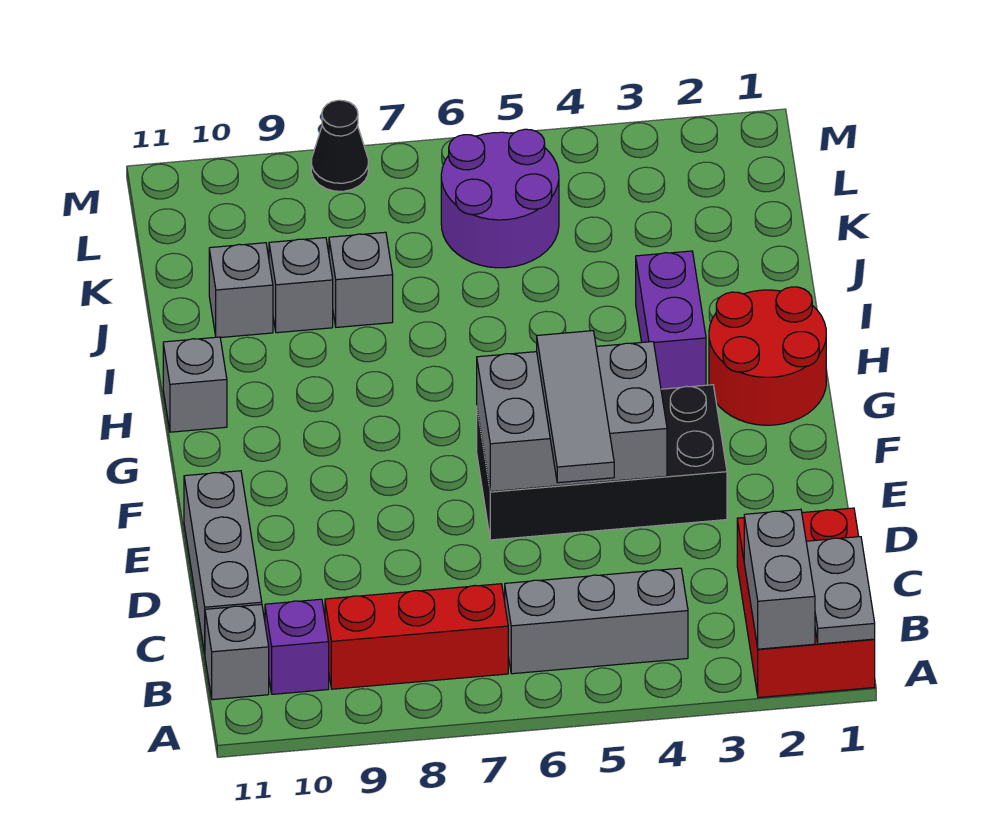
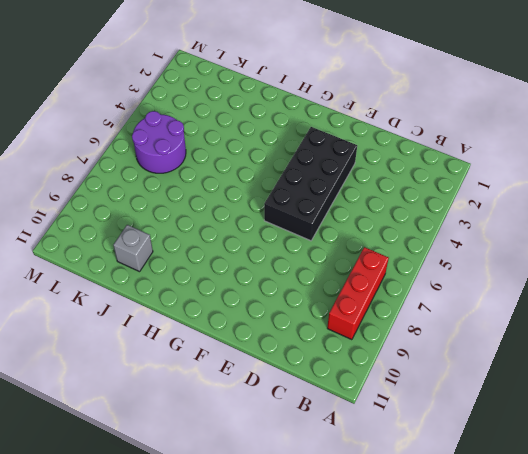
none -> red brick A1:C2 level 1
none -> grey brick B4:B6 level 1
none -> purple brick B10 level 1

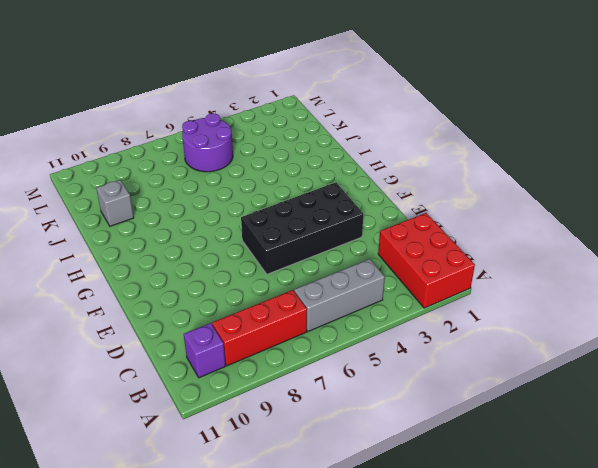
none -> grey brick B11 level 1
none -> grey brick C11:E11 level 1
none -> red round brick G1:H2 level 1

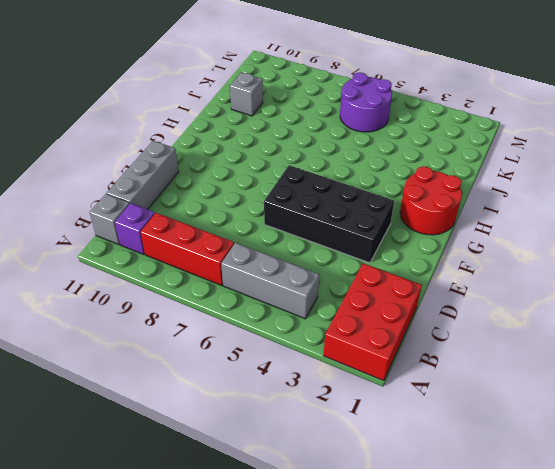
none -> purple brick H3:I3 level 1
none -> grey brick H11 level 1
none -> grey brick J8 level 1

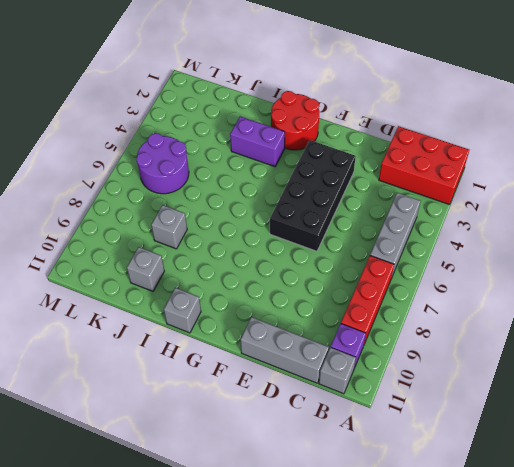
none -> grey brick J9 level 1
none -> black cone M8 level 1
none -> grey plate A1:B1 level 2

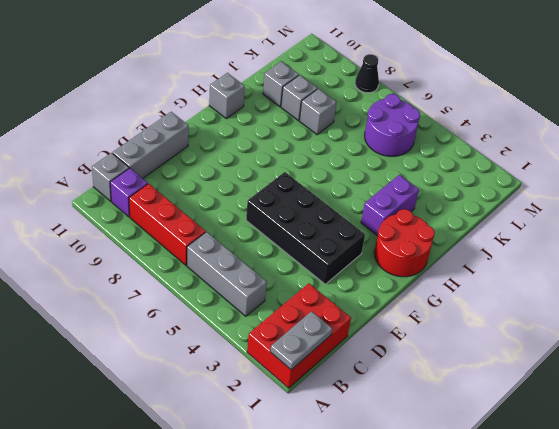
none -> grey brick A2:B2 level 2
none -> grey brick E4:F6 level 2
none -> grey tile D5:F5 level 3

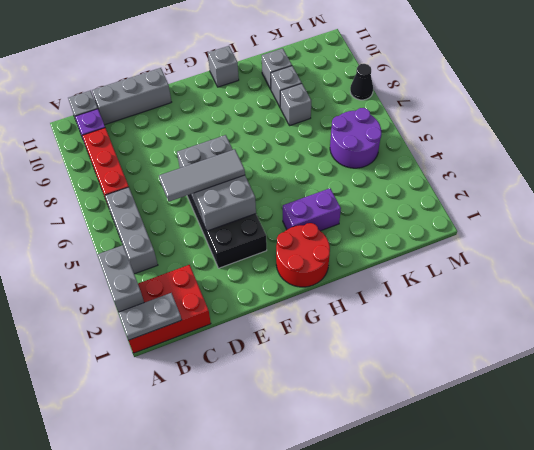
grey brick A2:A3 level 2 -> grey brick A2:B2 level 2

